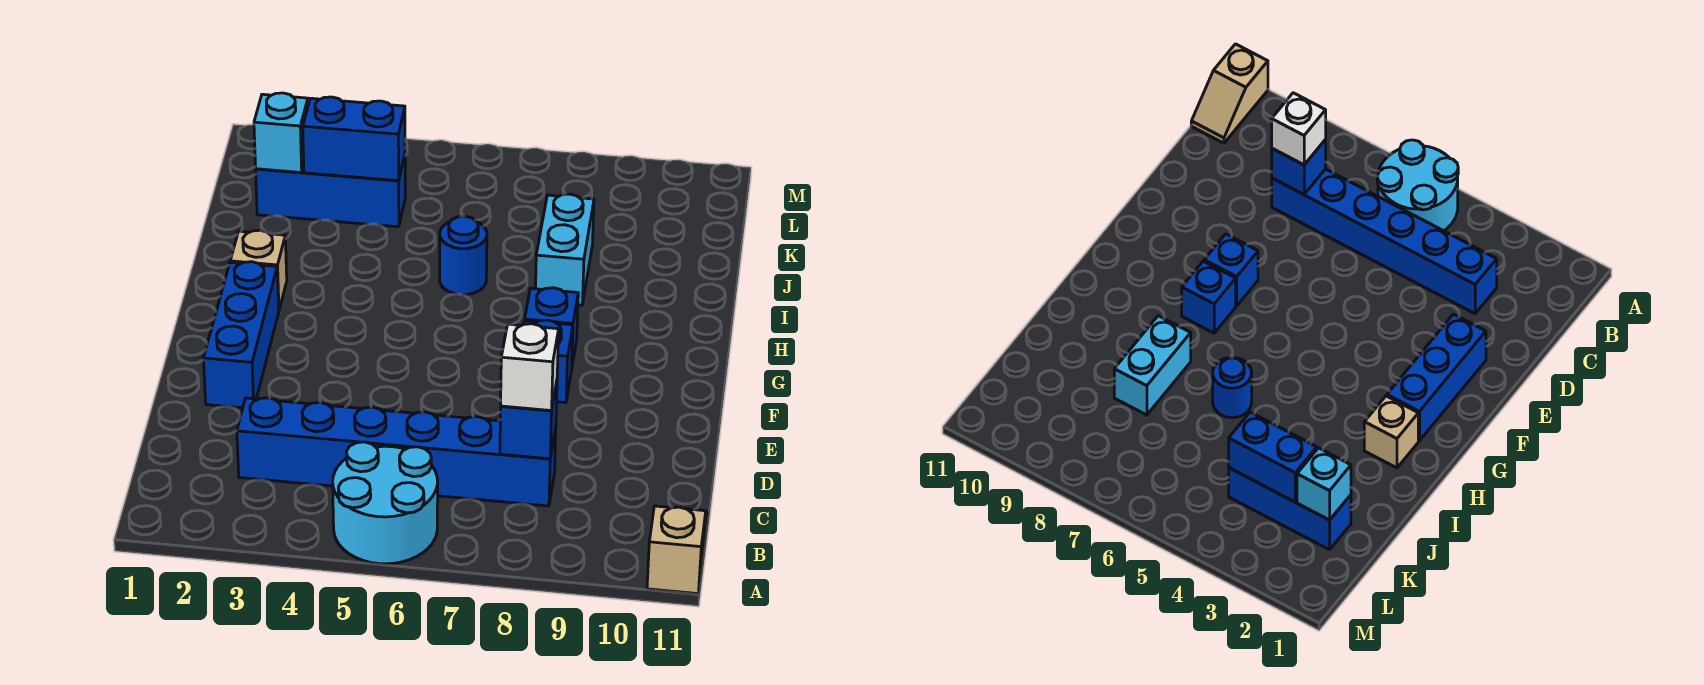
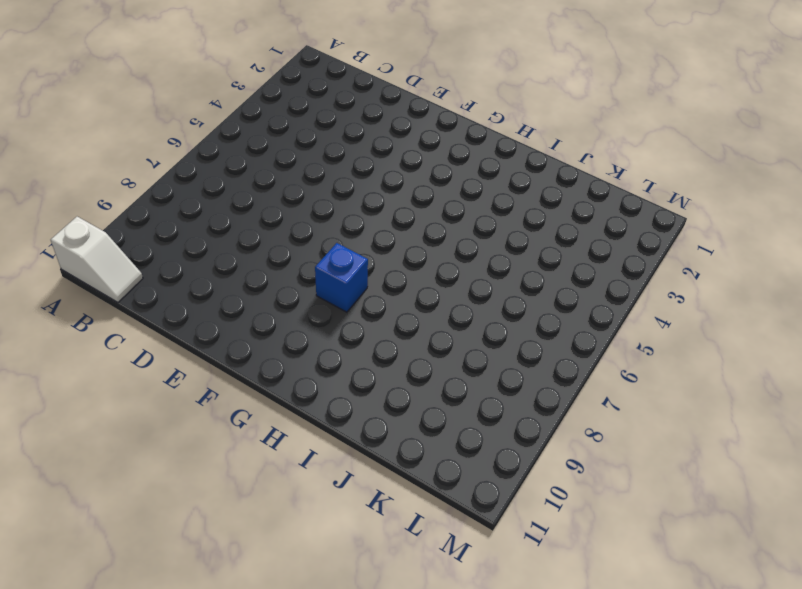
white slope A11:B11 level 1 top A -> tan slope A11:B11 level 1 top A
none -> cyan round brick A5:B6 level 1
none -> blue brick C3:C8 level 1
none -> blue brick E2:G2 level 1

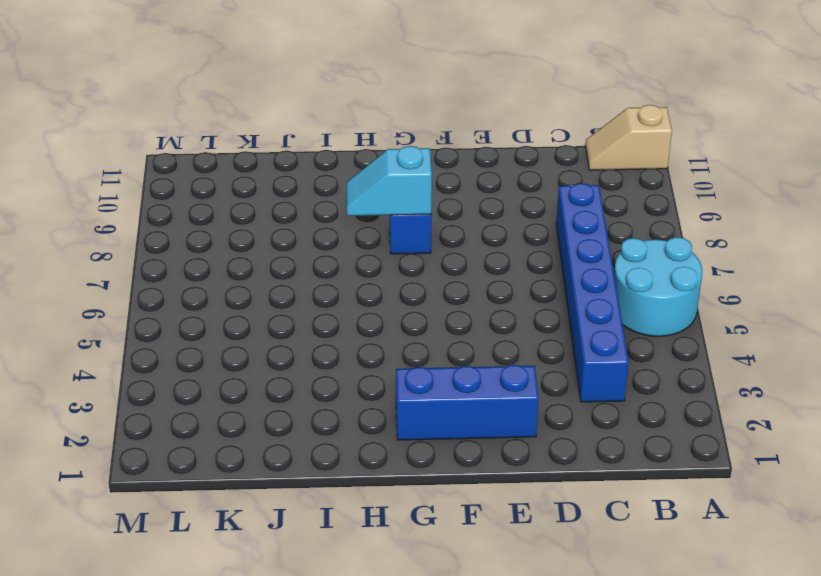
cyan slope G8:H8 level 2 top G -> none
none -> blue brick F8 level 1
none -> tan brick H2 level 1
none -> blue round brick I6 level 1

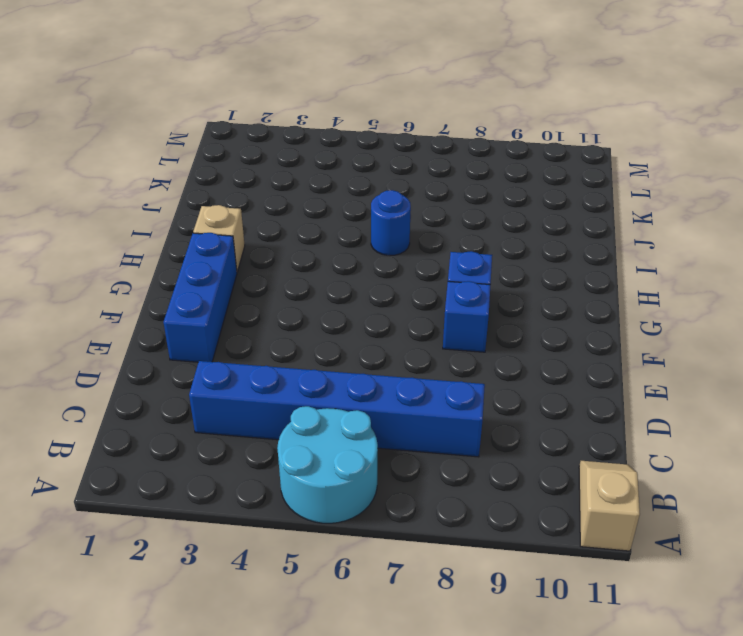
none -> cyan brick I8:J8 level 1
none -> blue brick K2:K4 level 1
none -> blue brick C8 level 2

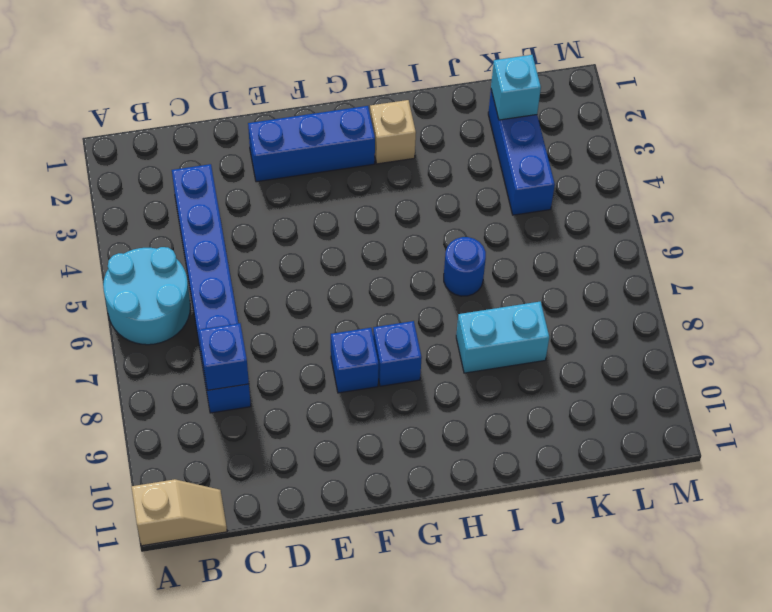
none -> blue brick K3:K4 level 2
none -> white brick C8 level 3

